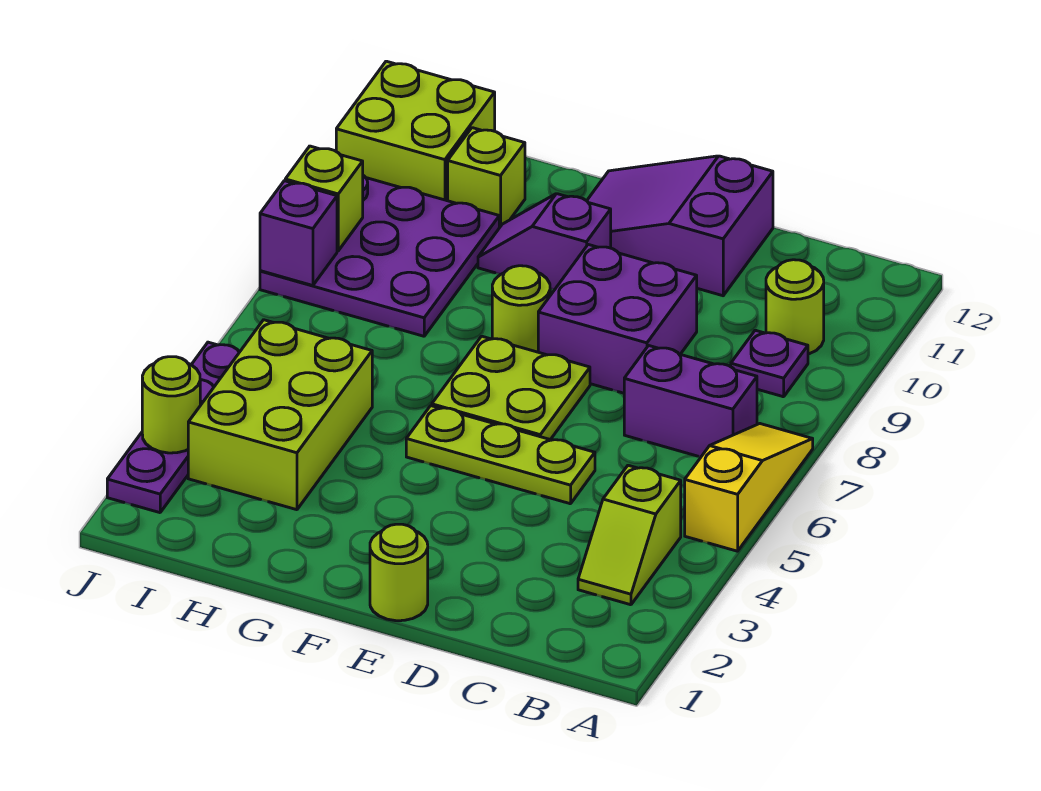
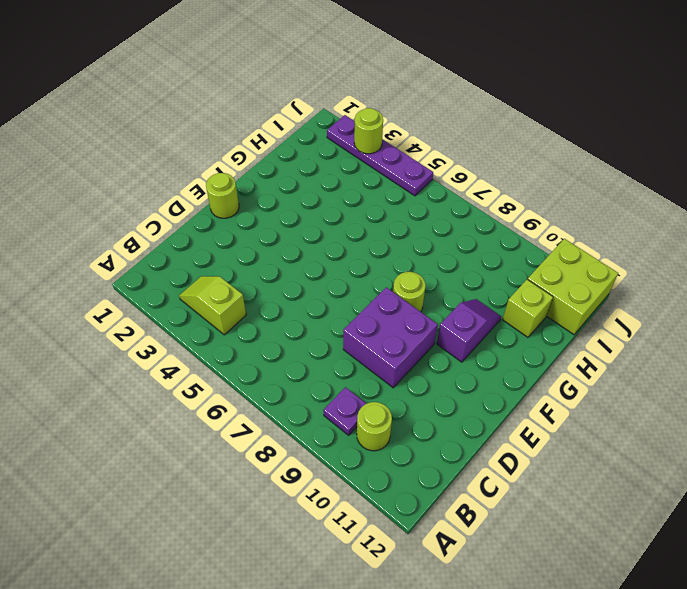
none -> yellow slope A5:A7 level 1 top 5
none -> purple brick B7:C7 level 1
none -> lime plate D5:F5 level 1

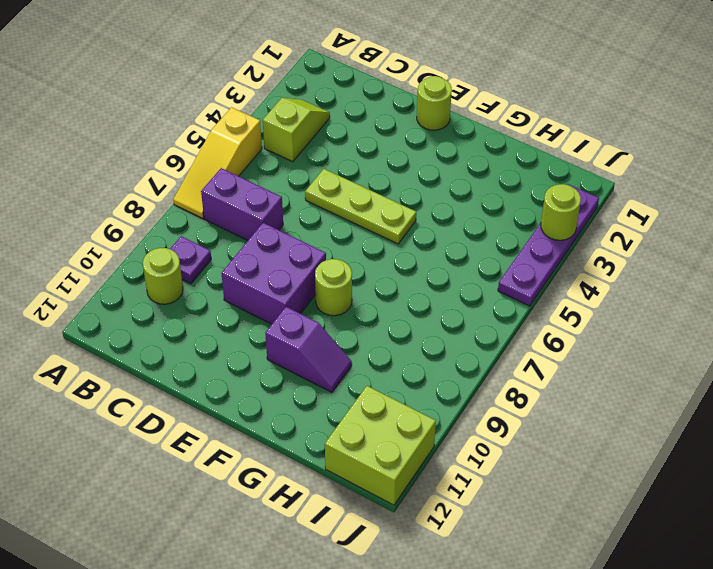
none -> purple slope D11:F12 level 1 top D
none -> lime plate E6:F7 level 1
none -> lime brick H3:I5 level 1

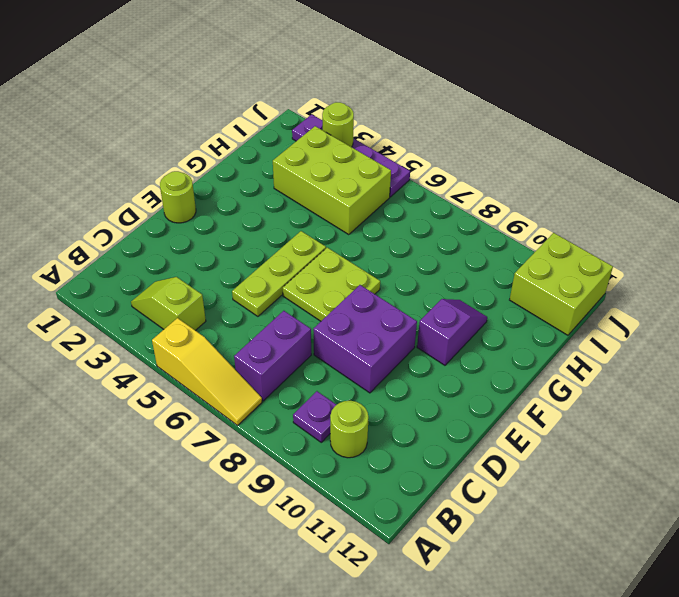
none -> purple slope D11:F12 level 1 top D
none -> lime round brick F8 level 1
none -> purple plate H8:J10 level 1

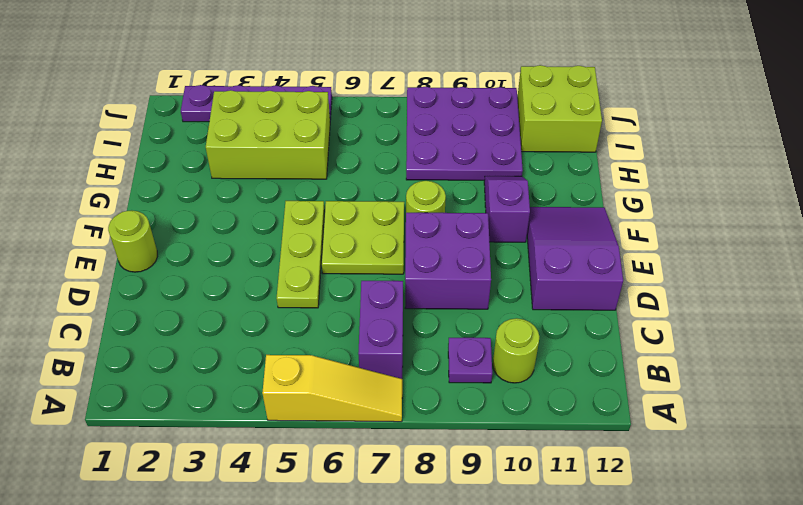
none -> lime slope B3:B4 level 1 top 4
none -> lime brick H11 level 1
none -> lime round brick J3 level 2

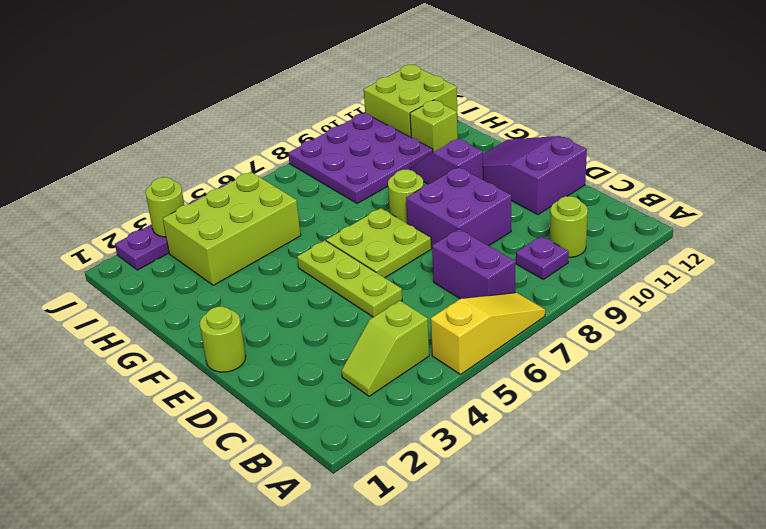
none -> purple brick J8 level 2
none -> lime brick J9 level 2

